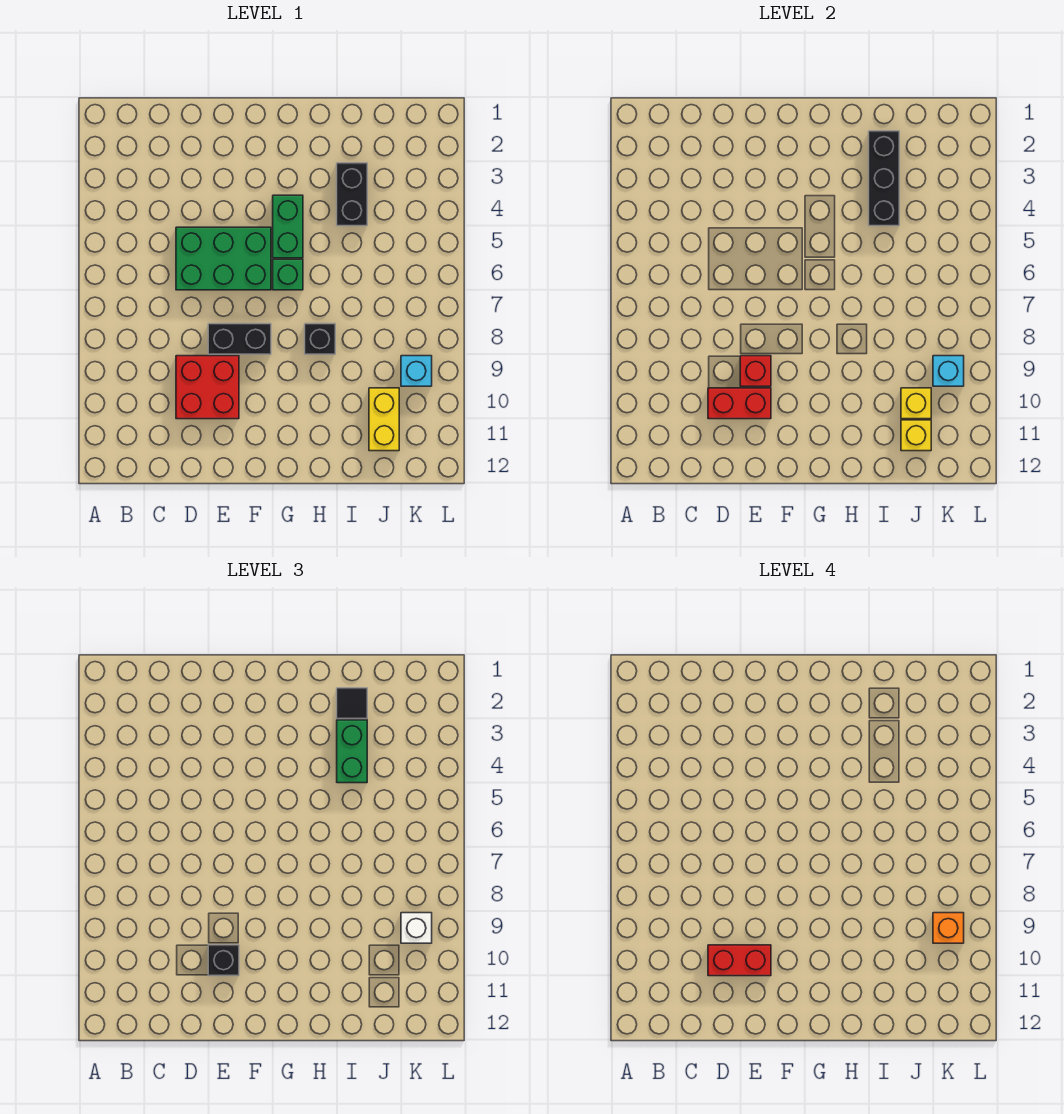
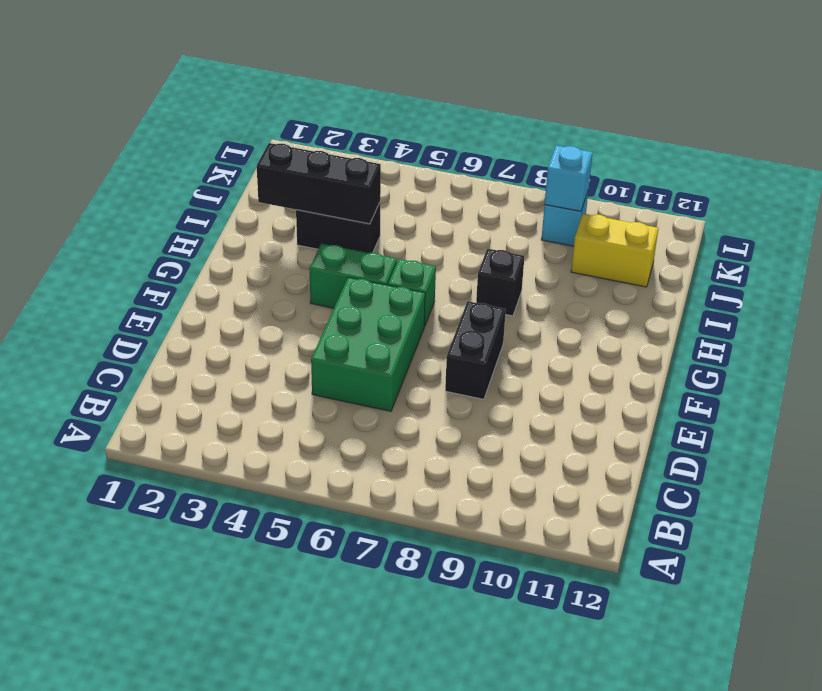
none -> red brick D9:E10 level 1
none -> red brick D10:E10 level 2
none -> red brick E9 level 2

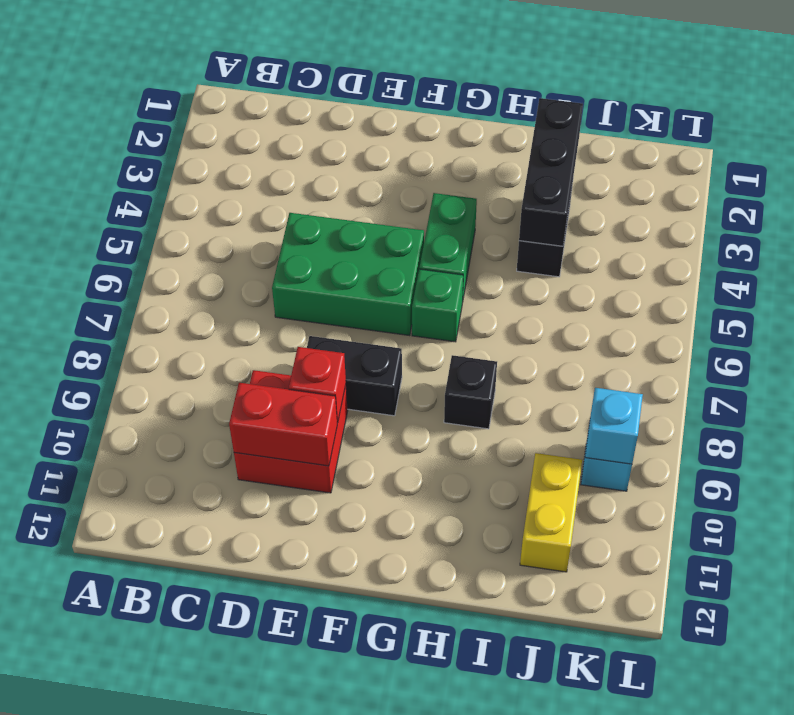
none -> yellow brick J10 level 2
none -> yellow brick J11 level 2
none -> black brick E10 level 3

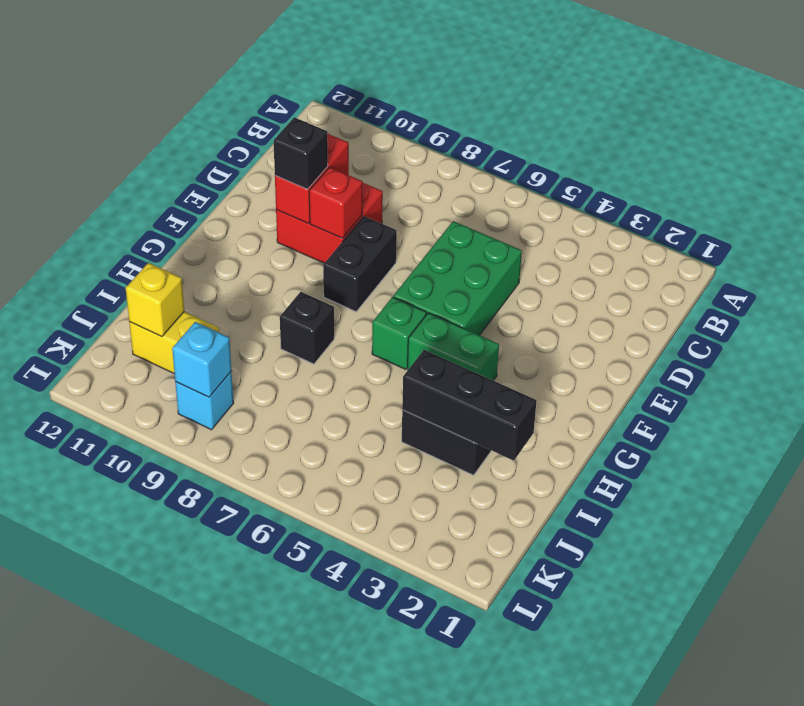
none -> yellow brick J10 level 2
none -> black tile I2 level 3
none -> green brick I3:I4 level 3

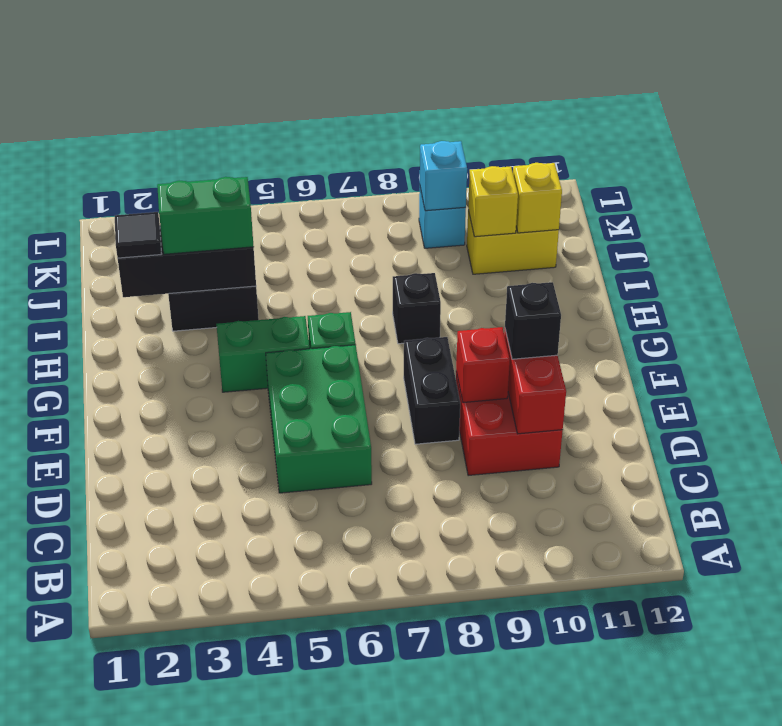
none -> white brick K9 level 3
none -> red brick D10:E10 level 4
none -> orange brick K9 level 4

